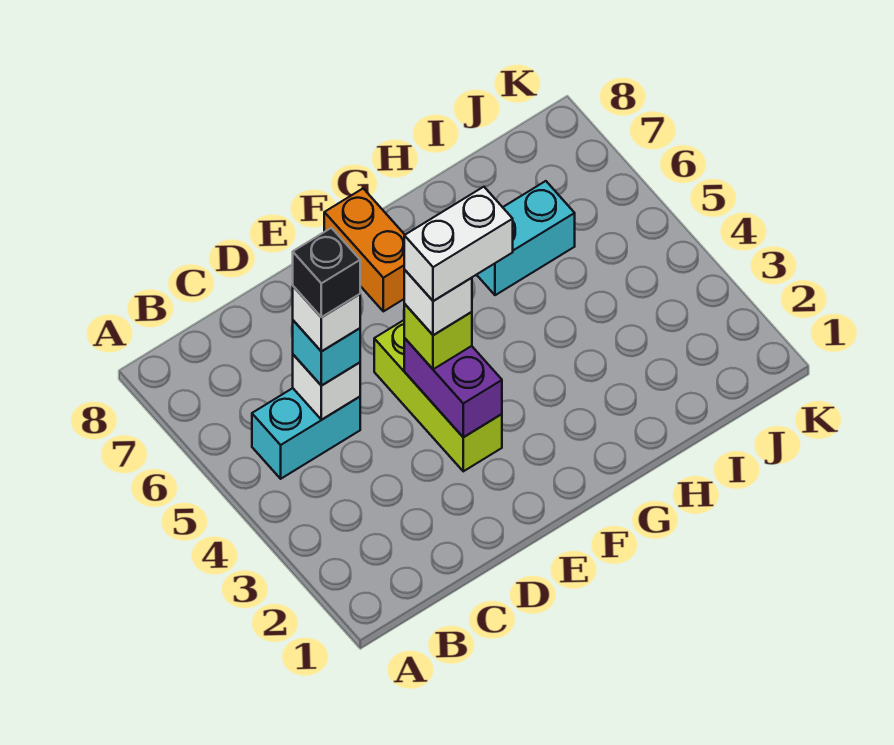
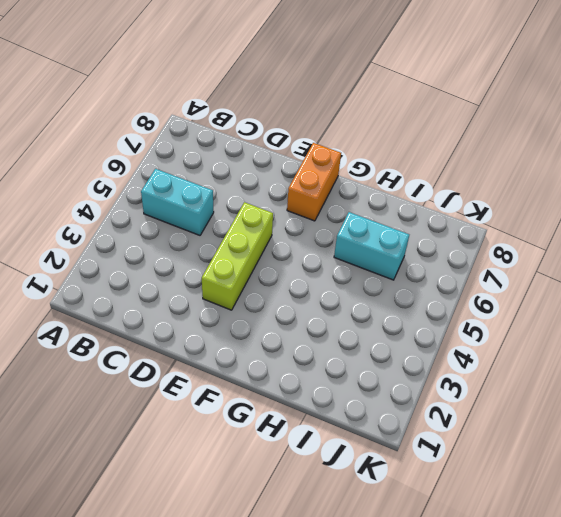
none -> white brick C5 level 2
none -> purple brick E3:E4 level 2
none -> cyan brick C5 level 3

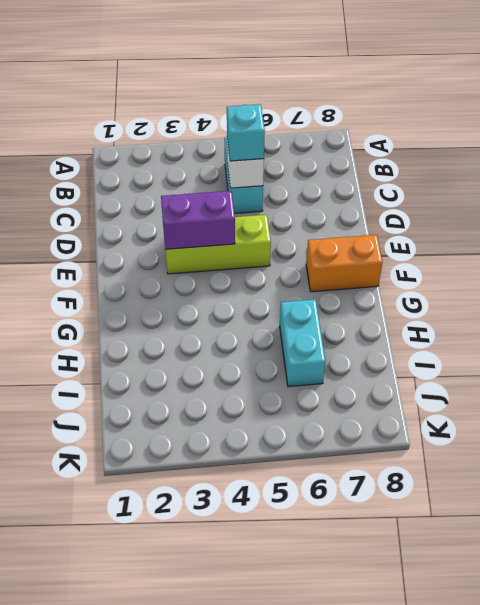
none -> lime brick E4 level 3
none -> white brick C5 level 4
none -> white brick E4 level 4

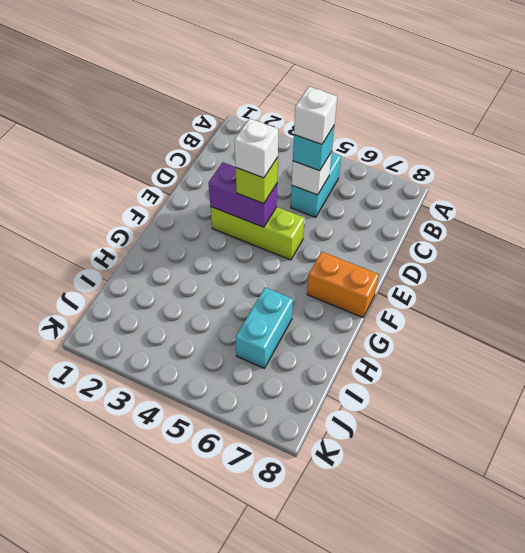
none -> black brick C5 level 5
none -> white brick E4:F4 level 5

